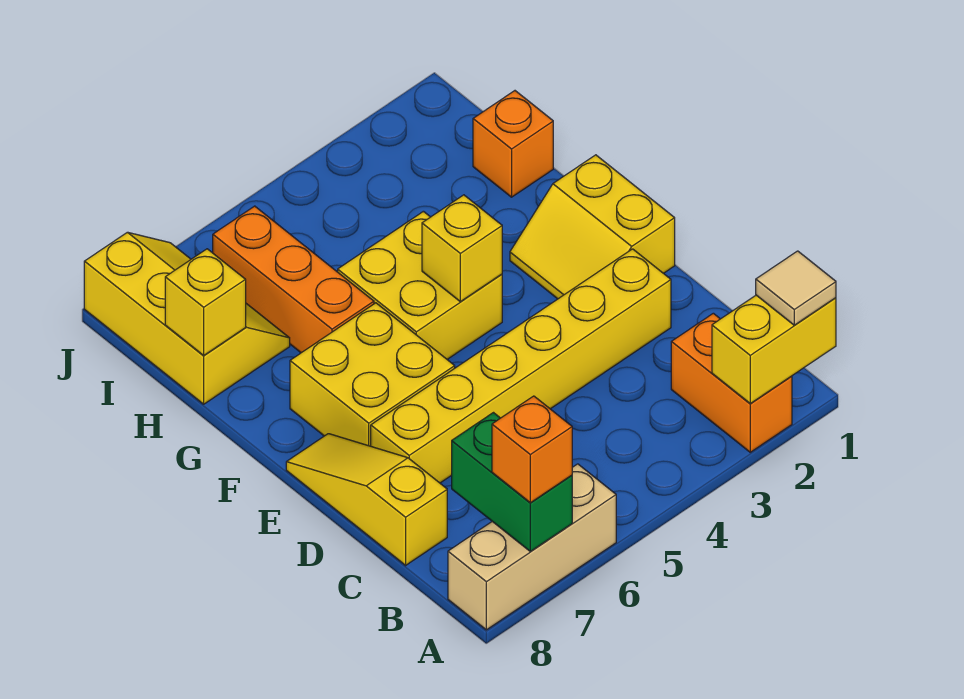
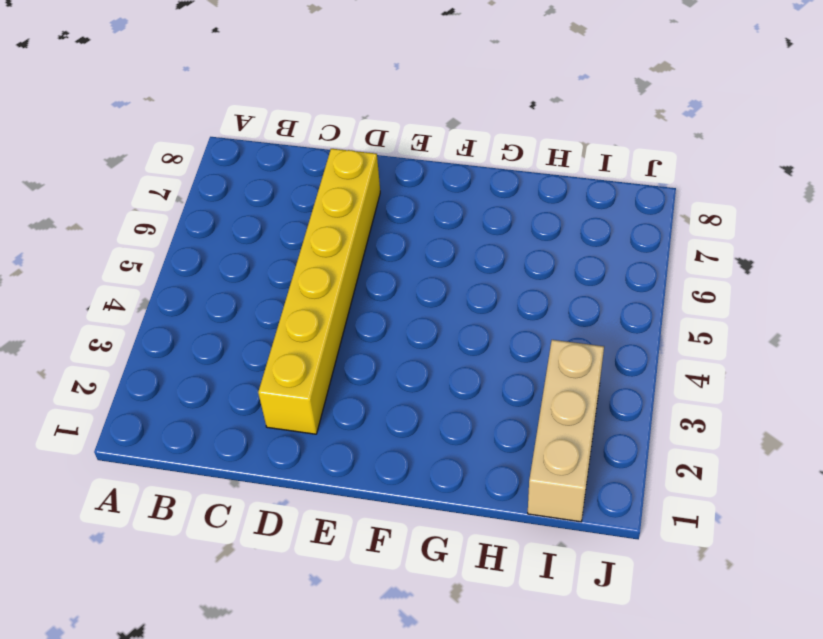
tan brick I1:I3 level 1 -> tan brick A6:A8 level 1
none -> orange brick A2:B2 level 1
none -> yellow slope C8:E8 level 1 top C
none -> yellow slope E1:F2 level 1 top 1

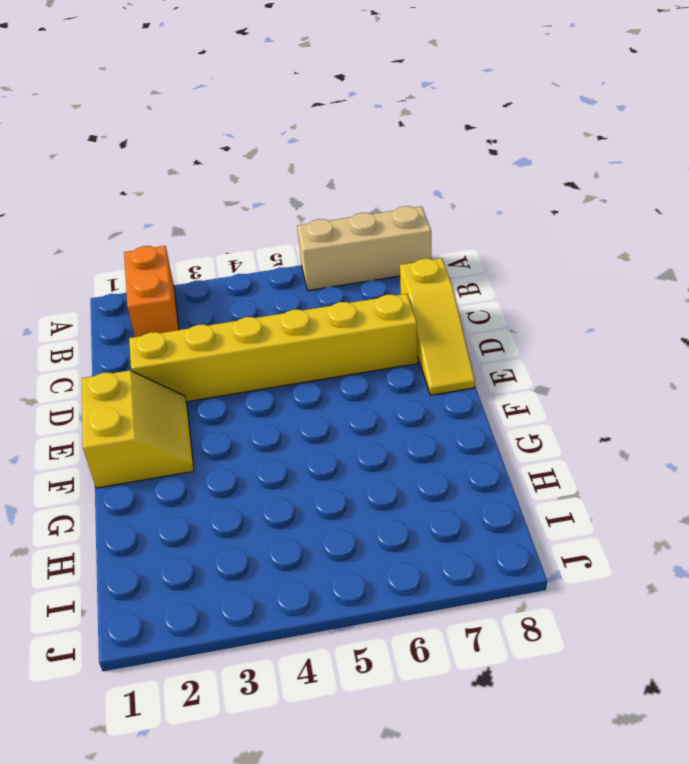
none -> yellow brick E6:F7 level 1
none -> yellow brick F4:G5 level 1
none -> orange brick G6:I6 level 1

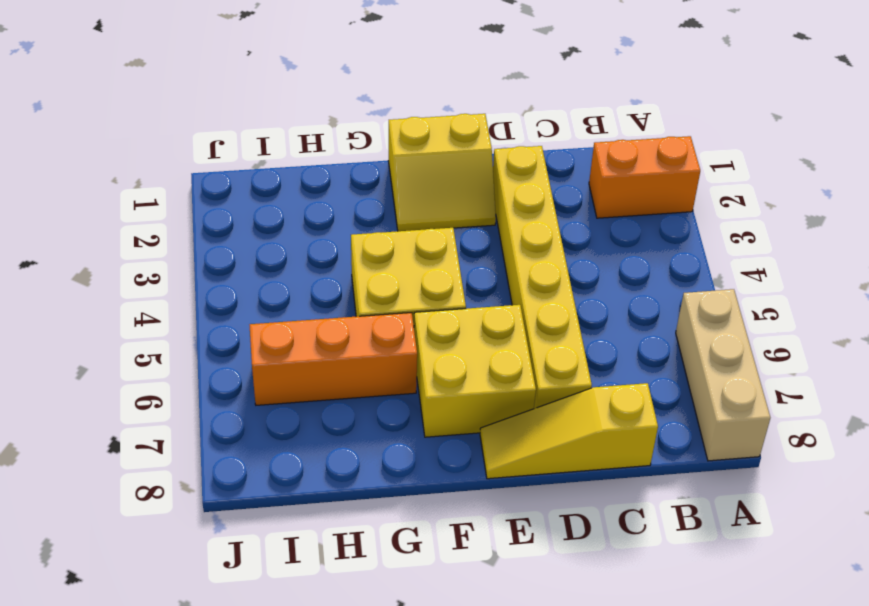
none -> orange brick H1 level 1
none -> yellow slope H7:J8 level 1 top 8
none -> yellow brick A1:A2 level 2

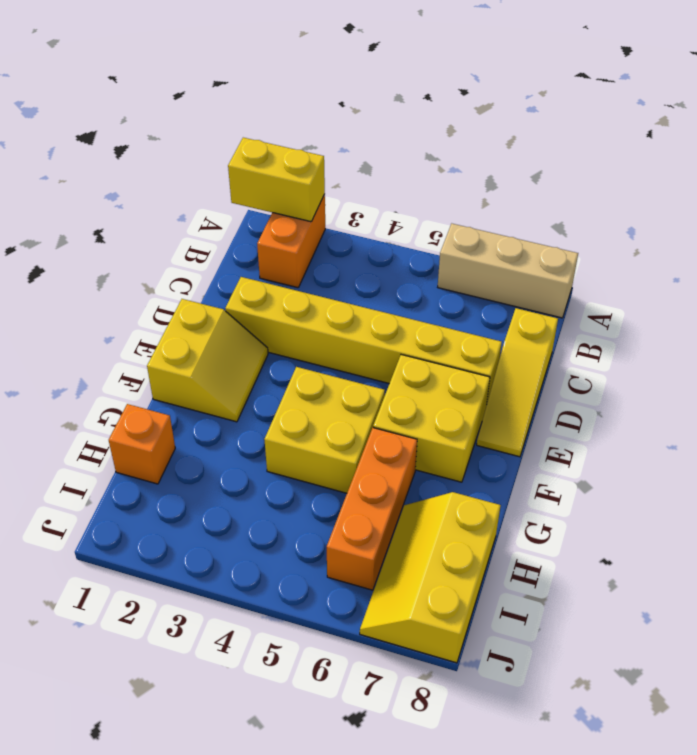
none -> green brick A7:B7 level 2
none -> yellow brick F4 level 2
none -> yellow brick H8 level 2

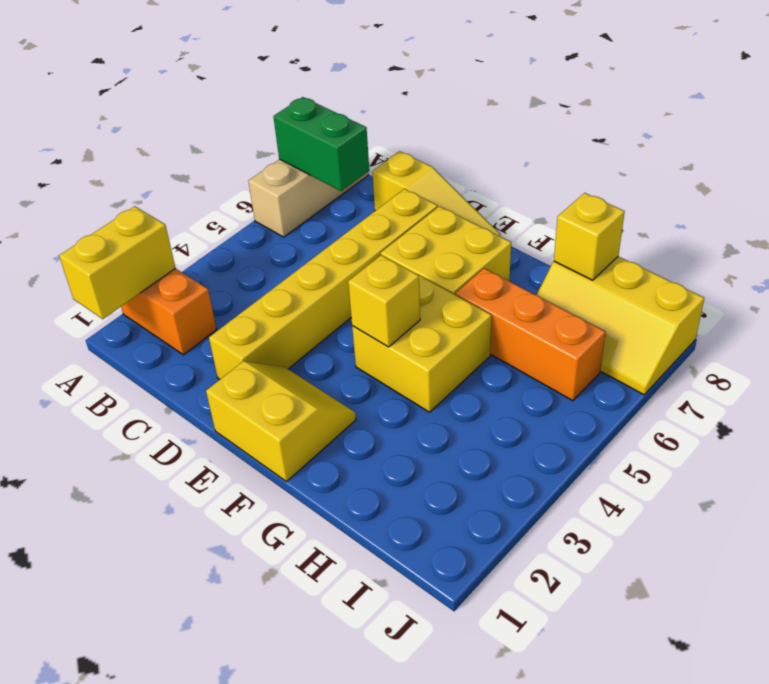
none -> orange brick H1 level 1
none -> tan tile A1 level 3
none -> orange brick A7 level 3

